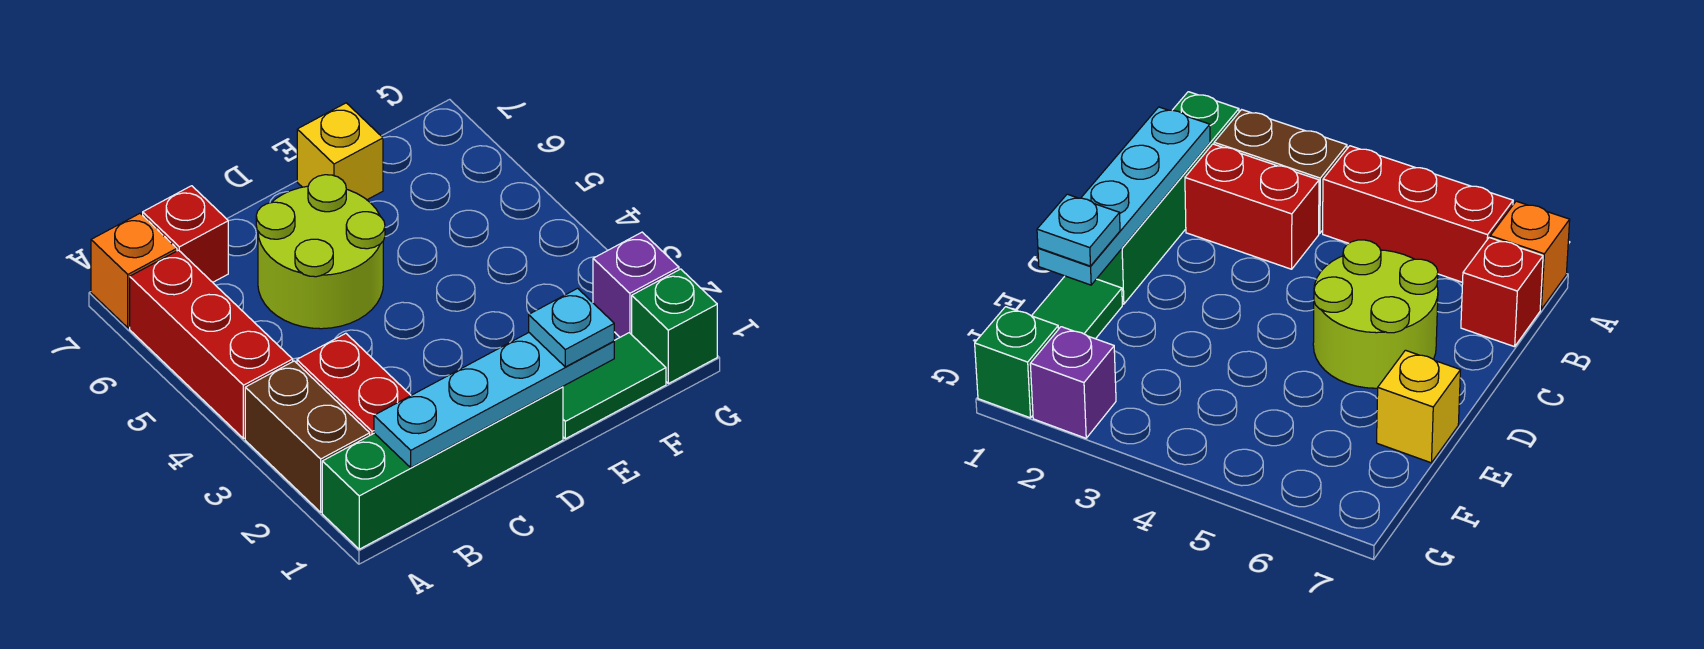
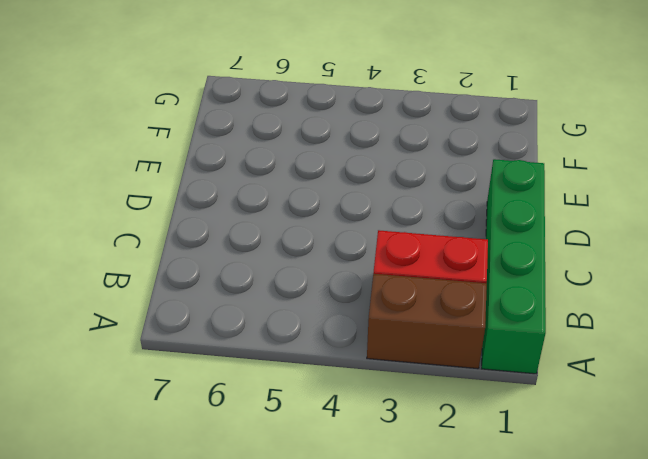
none -> red brick A4:A6 level 1
none -> orange brick A7 level 1
none -> red brick B7 level 1

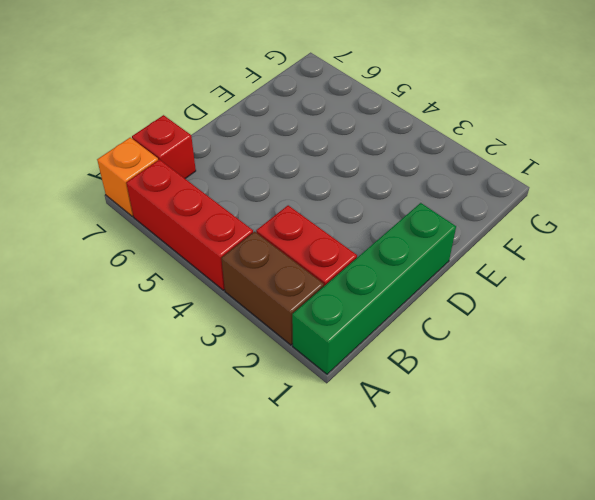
none -> lime round brick C5:D6 level 1
none -> green tile E1:F1 level 1
none -> yellow brick E7 level 1

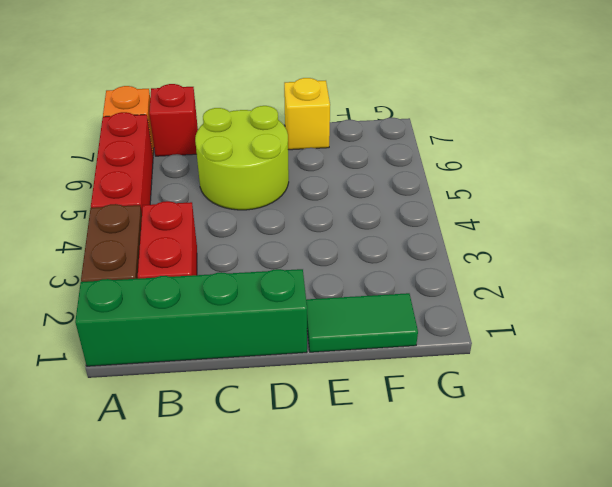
none -> green brick G1 level 1
none -> purple brick G2 level 1
none -> cyan plate B1:E1 level 2

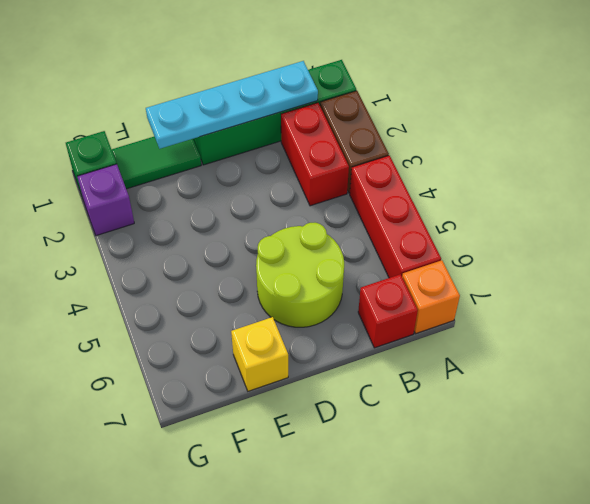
none -> cyan plate E1 level 3

